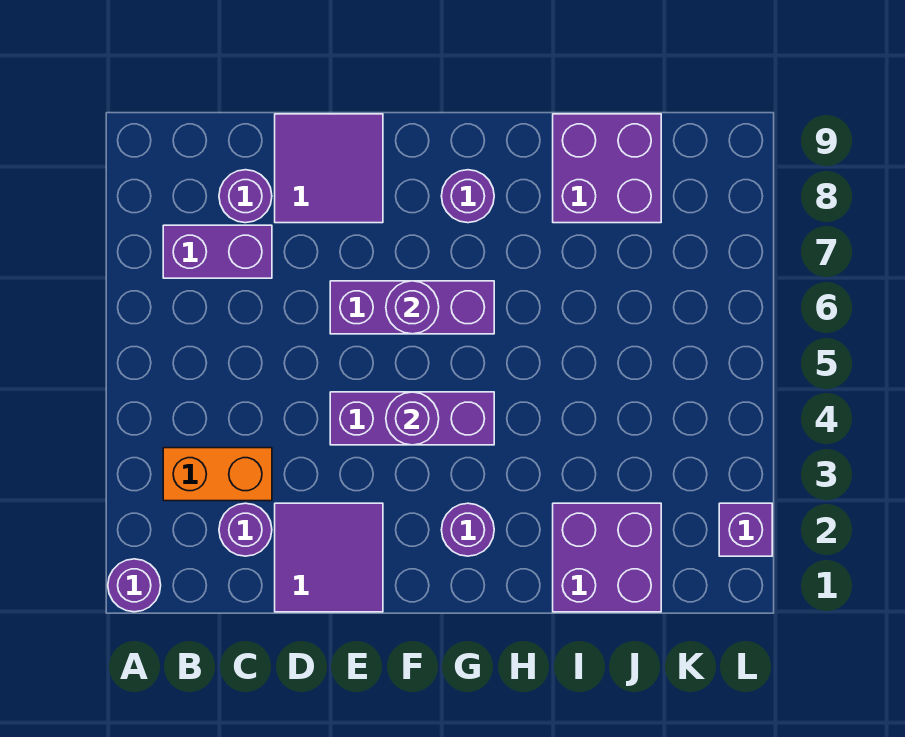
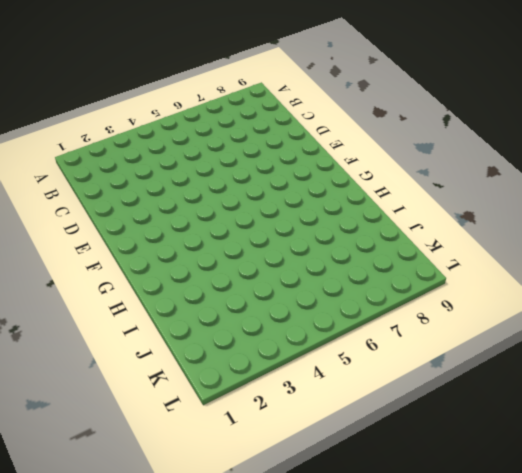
none -> purple round brick A1 level 1
none -> orange brick B3:C3 level 1
none -> purple brick B7:C7 level 1

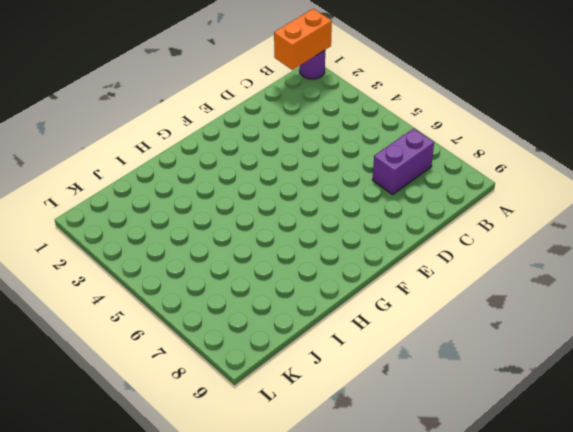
orange brick A1:B1 level 2 -> orange brick B3:C3 level 1
none -> purple round brick C2 level 1
none -> purple round brick C8 level 1
none -> purple tile D1:E2 level 1

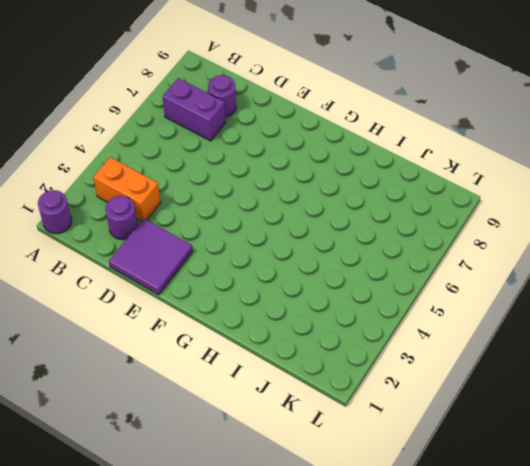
none -> purple tile D8:E9 level 1
none -> purple brick E4:G4 level 1
none -> purple brick E6:G6 level 1

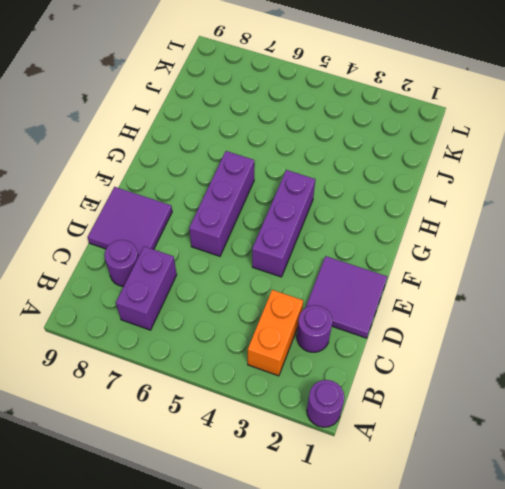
none -> purple round brick G2 level 1
none -> purple round brick G8 level 1
none -> purple brick I1:J2 level 1

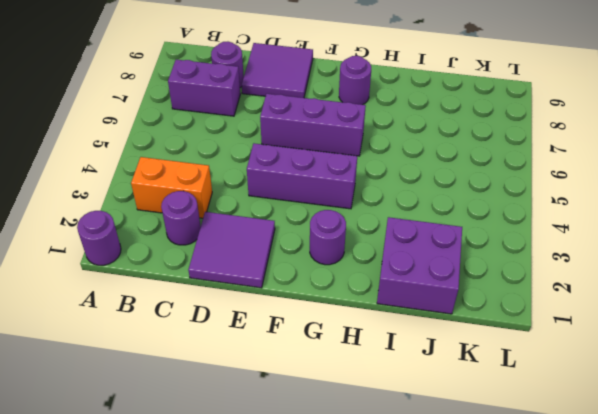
none -> purple brick I8:J9 level 1
none -> purple brick L2 level 1
none -> purple round brick F4 level 2

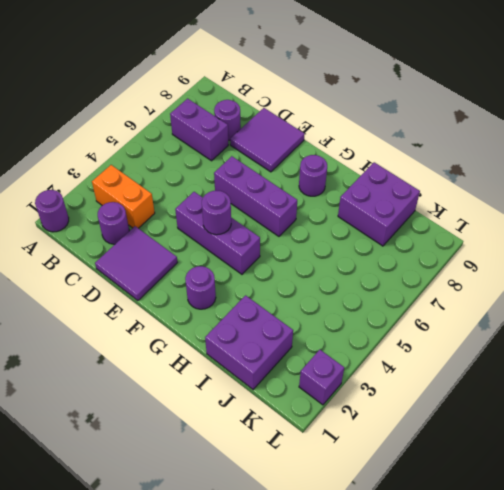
none -> purple round brick F6 level 2

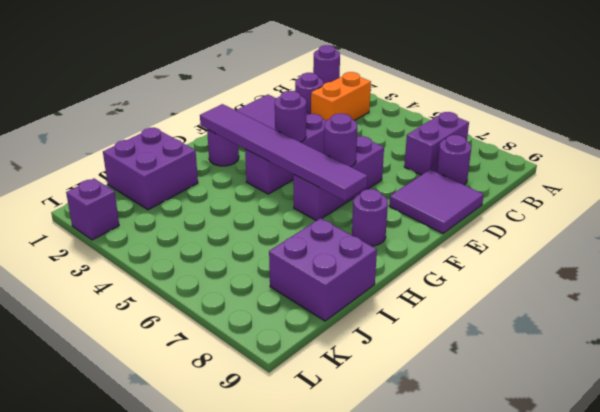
purple tile G2:G7 level 2 -> none

